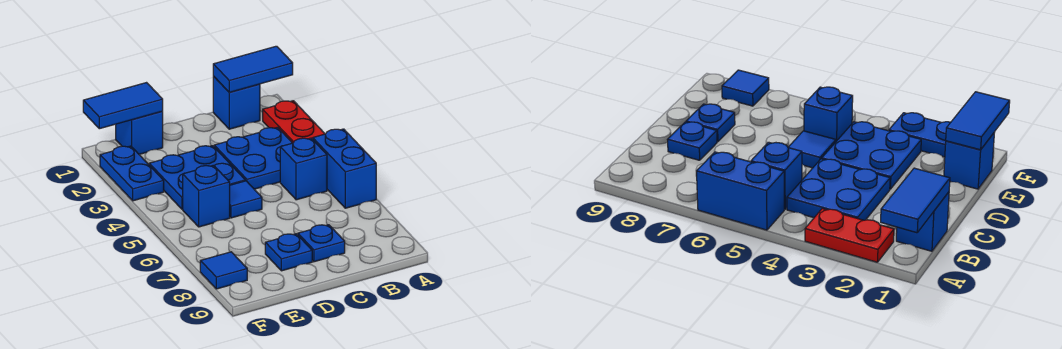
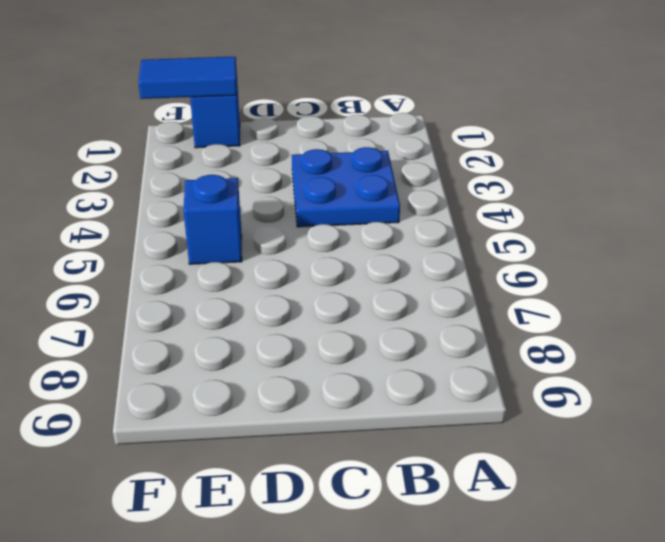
none -> red plate A2:A3 level 1
none -> blue brick A5:A6 level 1
none -> blue brick B1 level 1

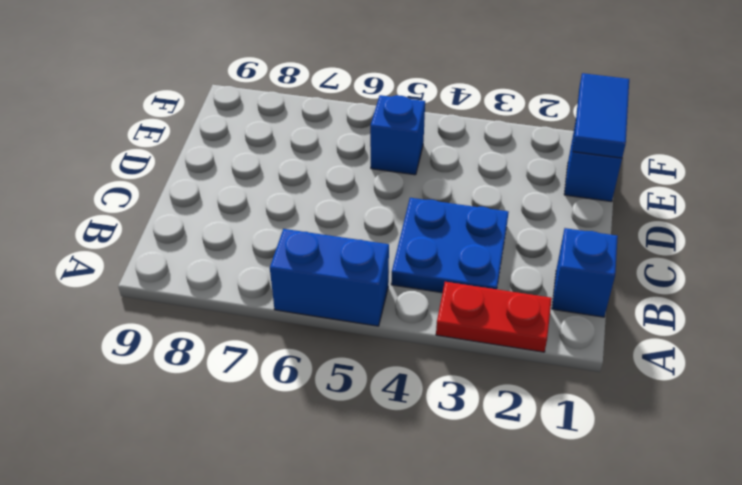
none -> blue brick B5 level 1
none -> blue plate C8 level 1
none -> blue plate D3:E4 level 1

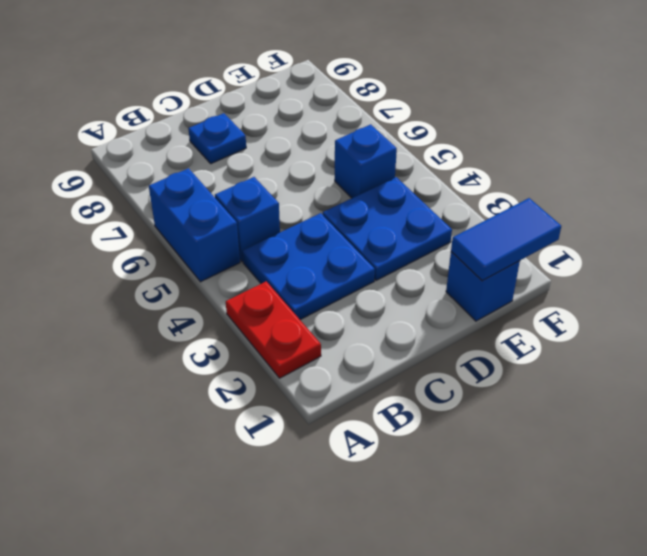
none -> blue brick B1 level 1
none -> blue tile D5 level 1
none -> blue plate D8 level 1

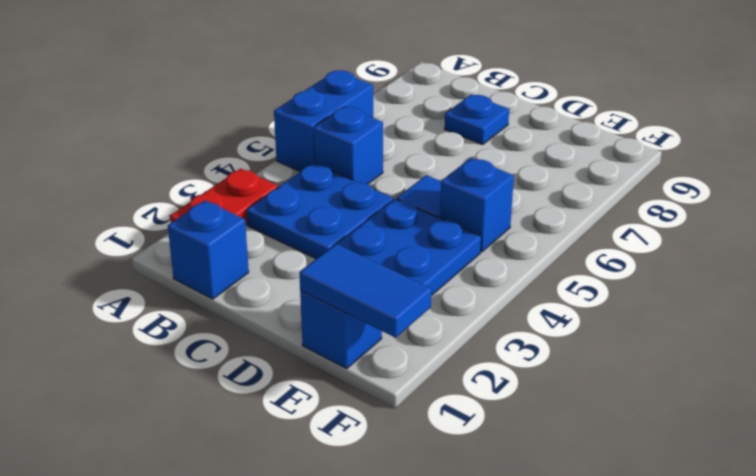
none -> blue plate D8 level 1
none -> blue plate F2:F3 level 1
none -> blue tile F8 level 1

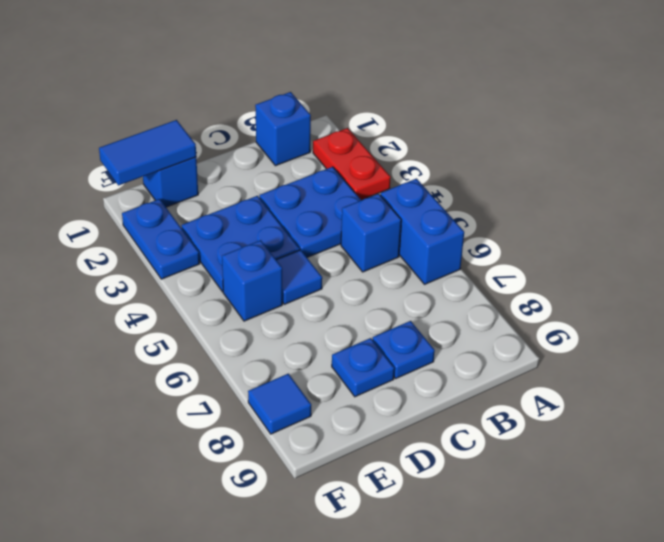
none -> blue tile A1:B1 level 2

